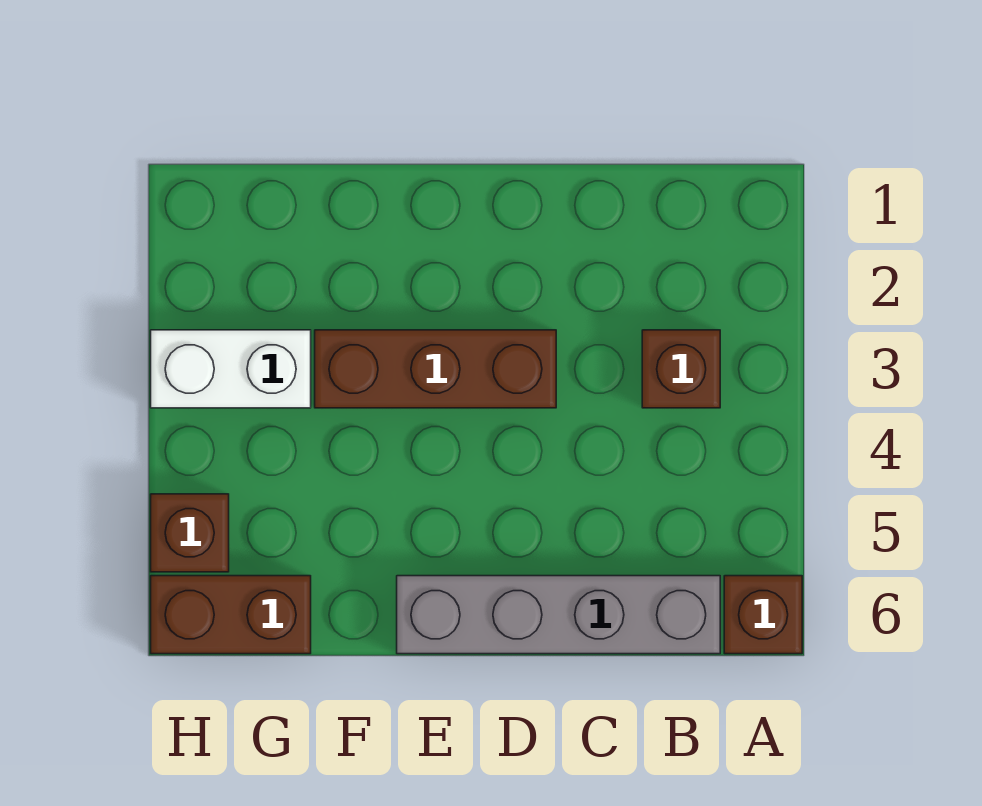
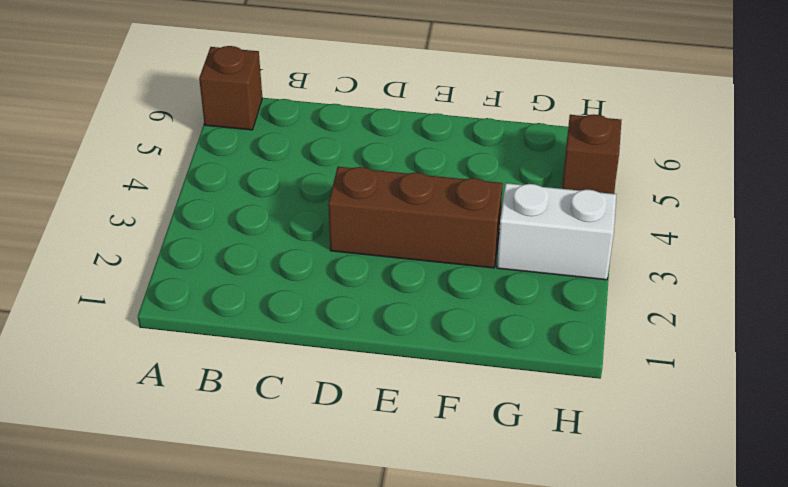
none -> brown brick B3 level 1
none -> grey brick B6:E6 level 1

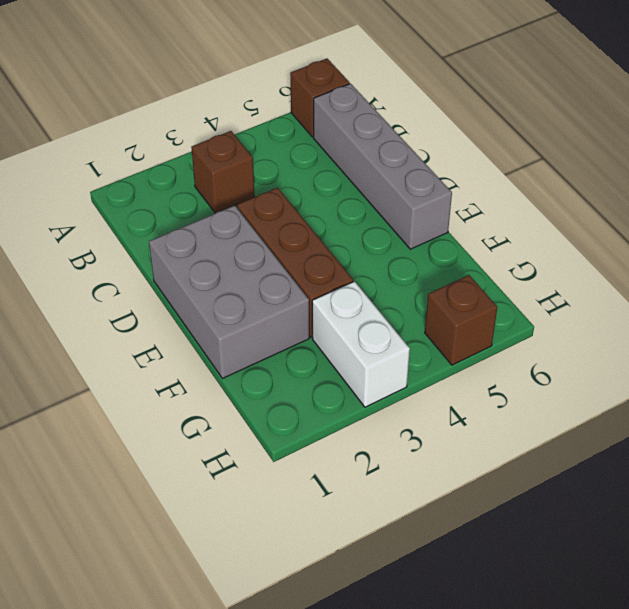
grey brick D1:F2 level 1 -> none
none -> brown brick G6:H6 level 1

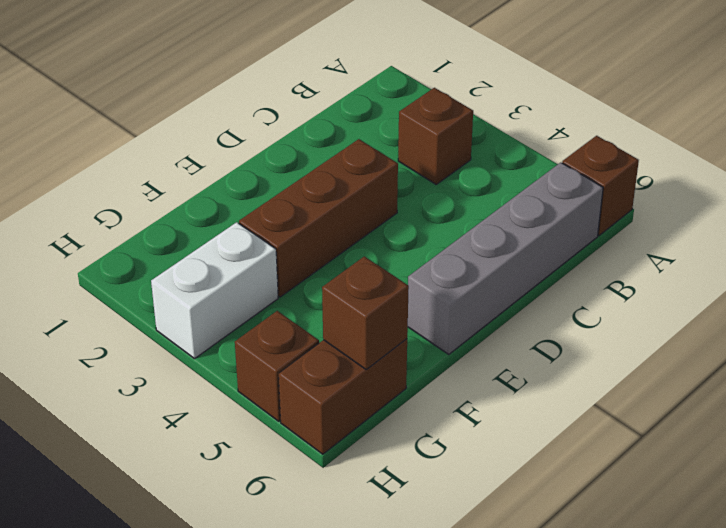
brown brick G6 level 2 -> none

